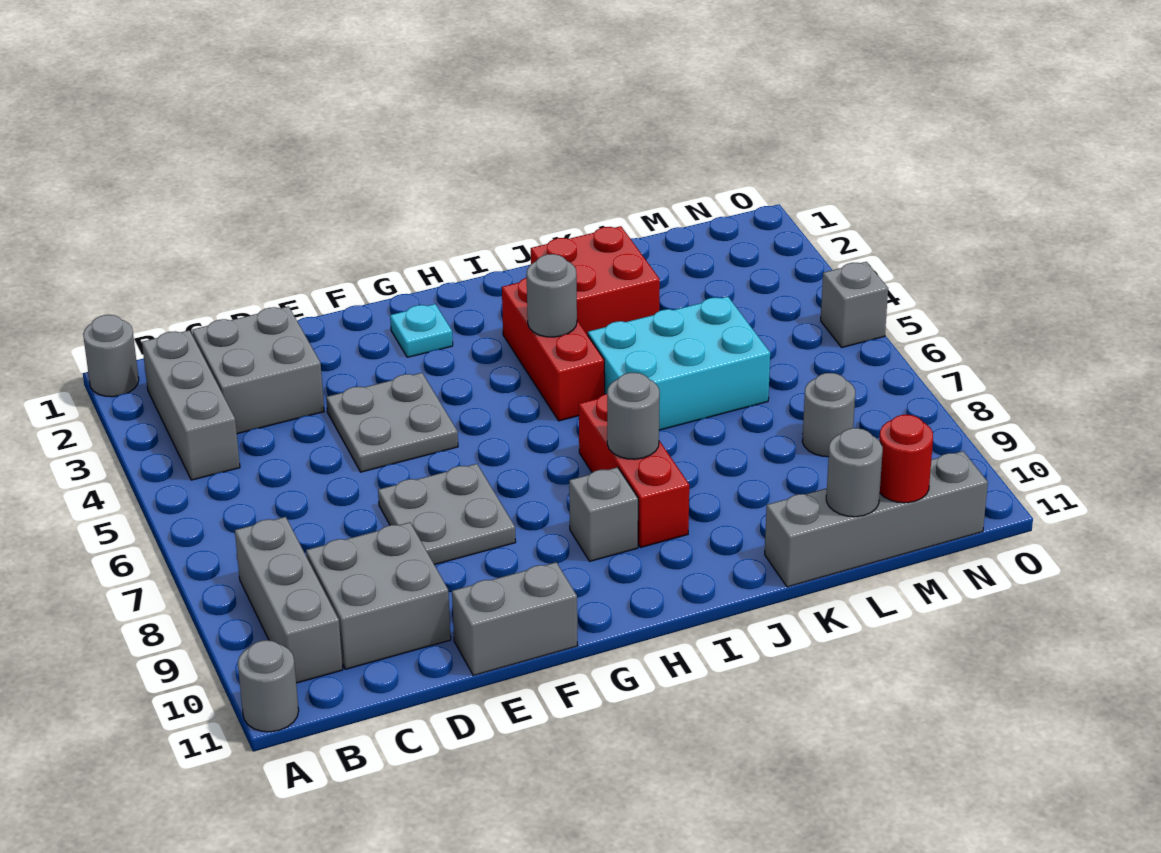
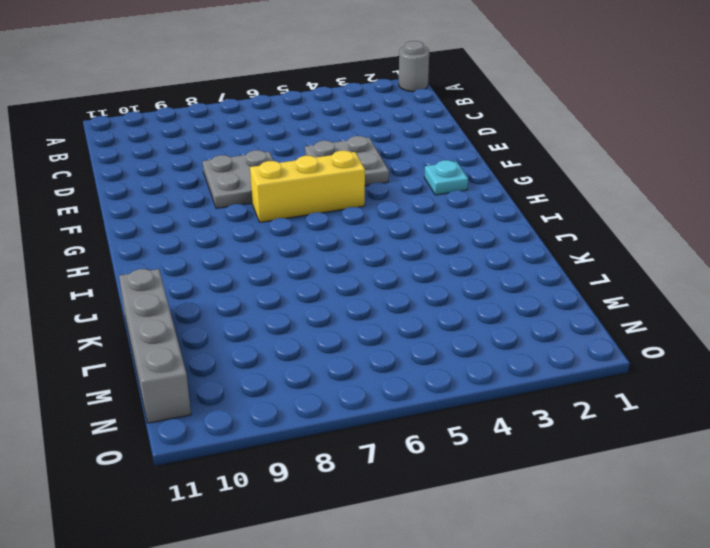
yellow brick G5:G7 level 1 -> none
none -> grey round brick A11 level 1
none -> grey brick B2:B4 level 1
none -> grey brick B8:B10 level 1

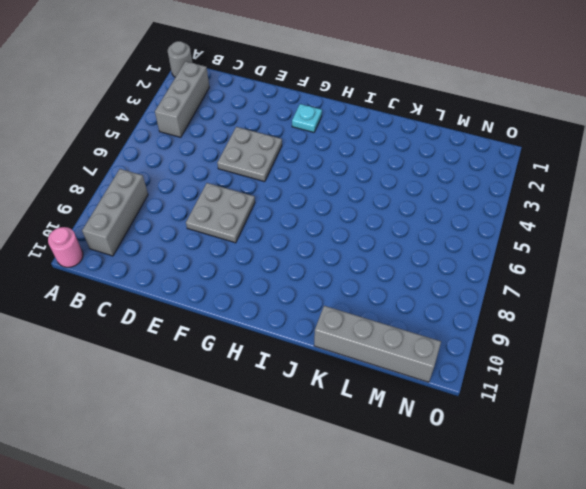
pink round brick A11 level 1 -> grey round brick A11 level 1
none -> grey brick C2:D3 level 1
none -> grey brick C9:D10 level 1
none -> grey brick E11:F11 level 1

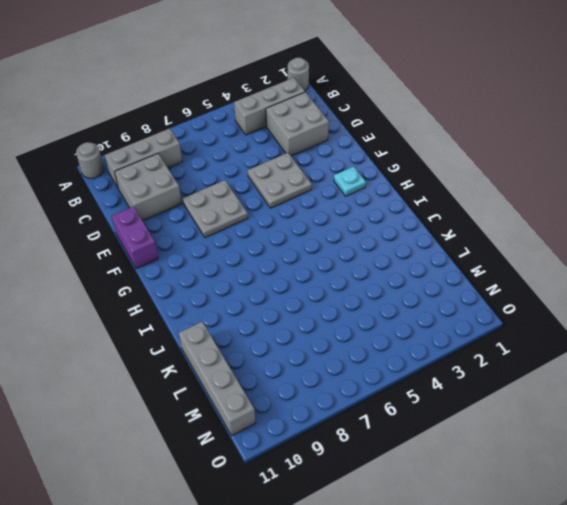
purple brick E11:F11 level 1 -> grey brick E11:F11 level 1
none -> grey brick H9 level 1
none -> red brick I3:I5 level 1
none -> red brick I7:I9 level 1

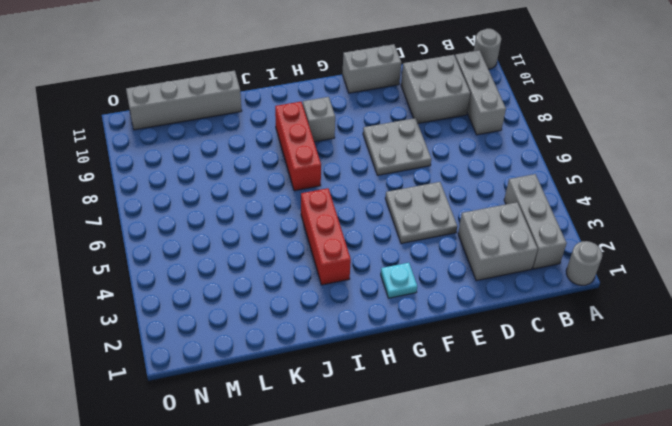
none -> red brick J2:K3 level 1
none -> cyan brick J5:L6 level 1
none -> grey round brick M8 level 1

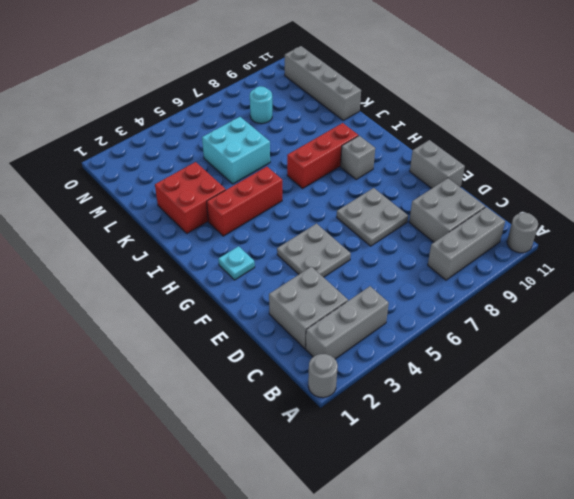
cyan brick K5:L6 level 1 -> cyan brick J5:L6 level 1
cyan round brick M8 level 1 -> grey round brick M8 level 1
none -> grey brick O5 level 1
none -> grey round brick I4 level 2
none -> grey round brick I8 level 2

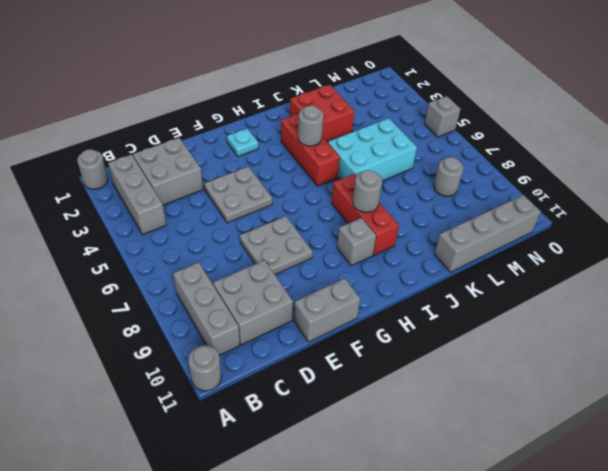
none -> grey round brick L11 level 2
none -> red round brick M11 level 2

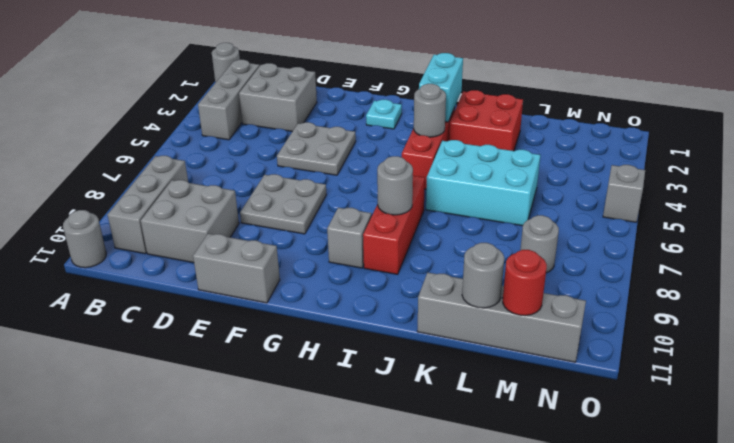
cyan brick I2:I3 level 2 -> none

